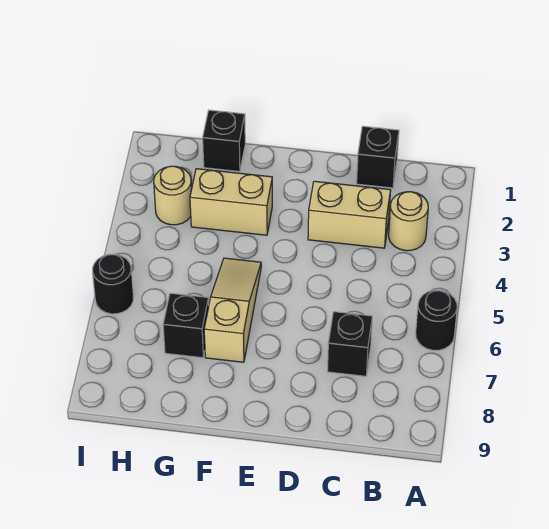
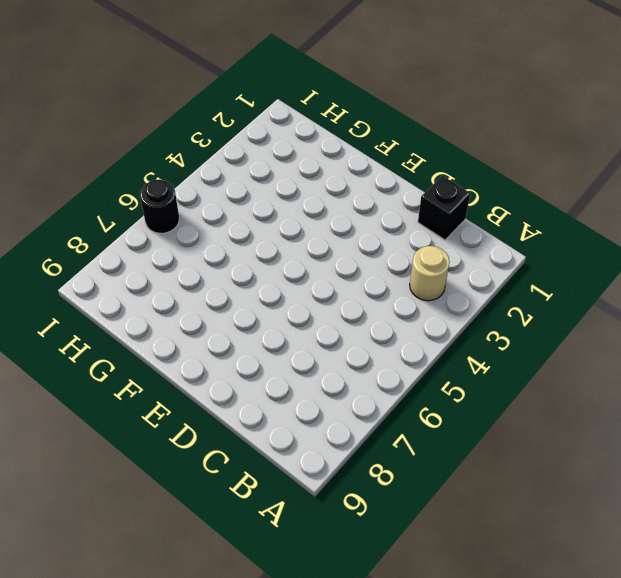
none -> black round brick A6 level 1
none -> tan brick C3:D3 level 1

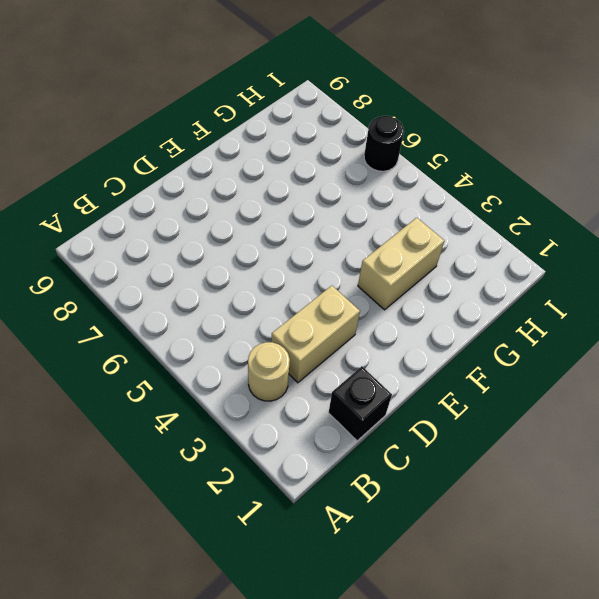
none -> black round brick A6 level 1
none -> black brick C7 level 1

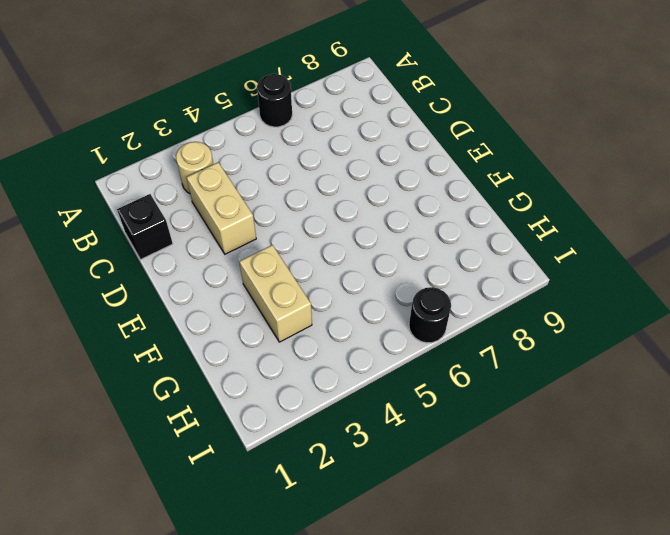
none -> black brick C7 level 1
none -> tan slope F5:F7 level 1 top 7

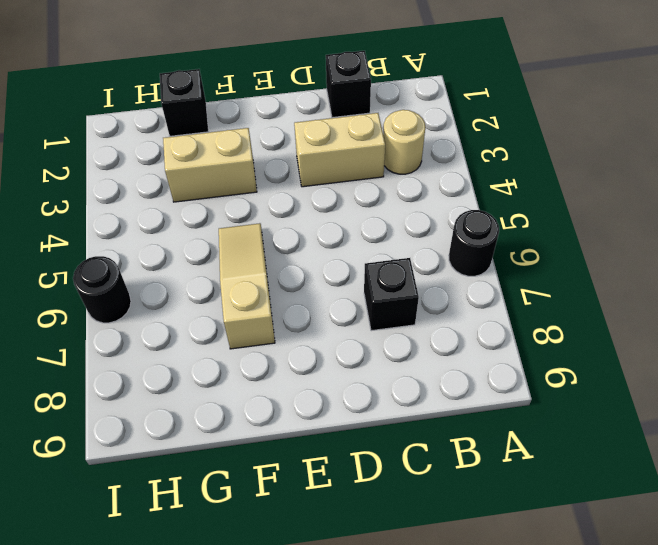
none -> black brick G7 level 1
none -> tan round brick H3 level 1

